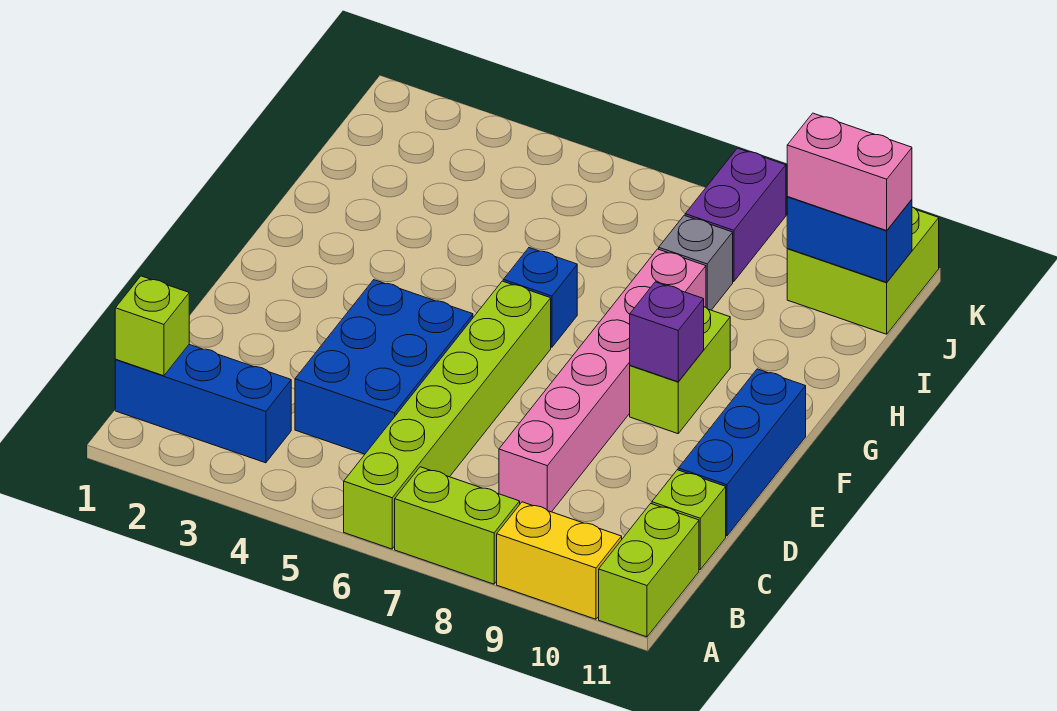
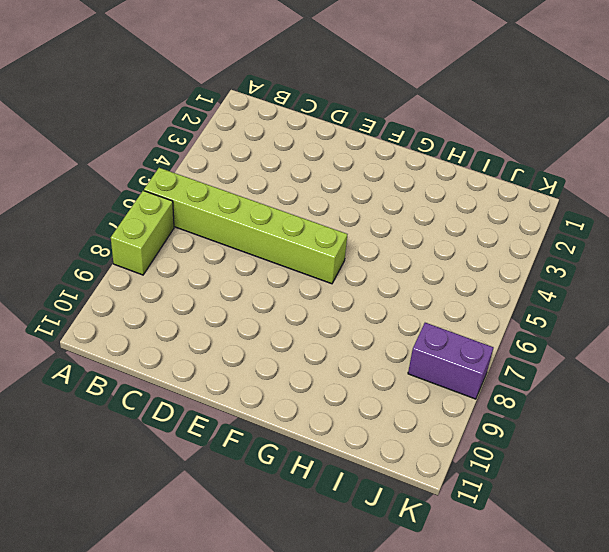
none -> yellow brick A9:A10 level 1
none -> lime brick A11:B11 level 1
none -> blue brick B1:B3 level 1

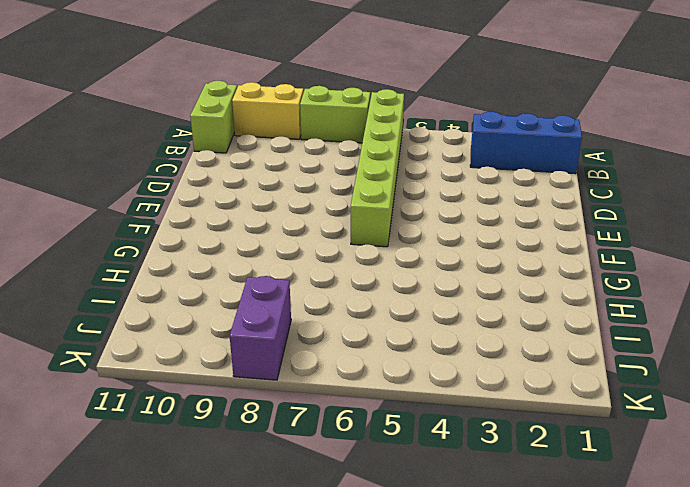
none -> blue brick C4:E5 level 1
none -> pink brick C8:H8 level 1
none -> lime brick C11 level 1

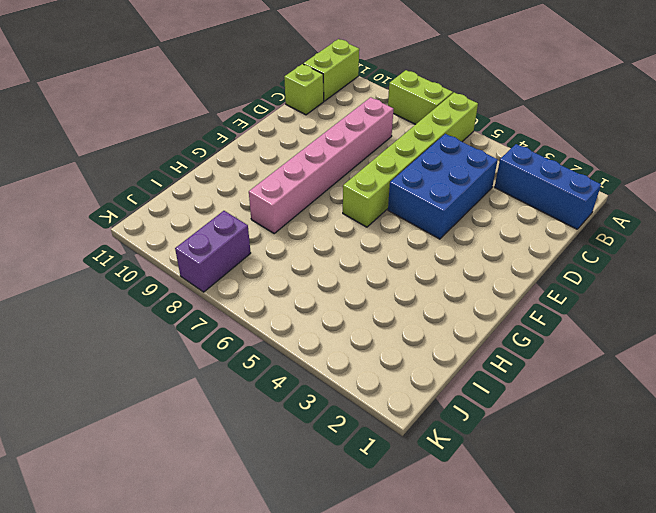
none -> yellow brick A9:A10 level 1
none -> blue brick D11:F11 level 1
none -> lime brick F9:G9 level 1

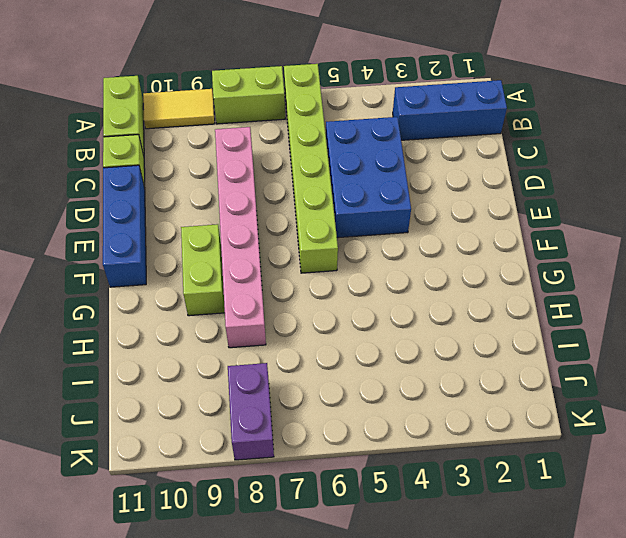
yellow tile A9:A10 level 1 -> yellow brick A9:A10 level 1
none -> blue brick G6 level 1
none -> grey brick I8 level 1
none -> lime brick J10:K11 level 1

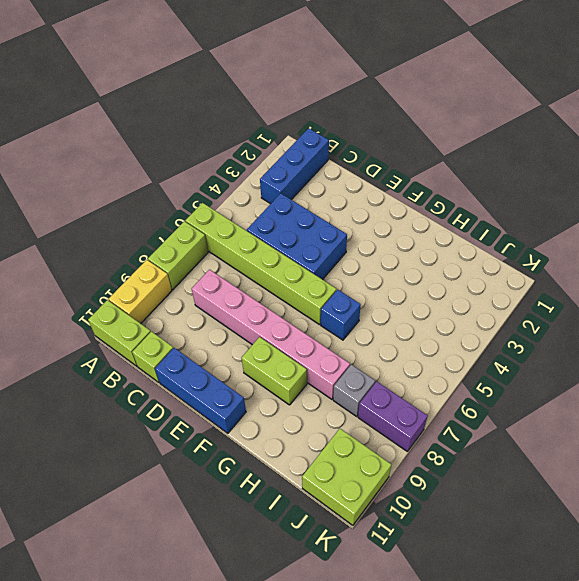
none -> lime brick B1 level 2
none -> purple brick F9 level 2
none -> blue brick J10:J11 level 2

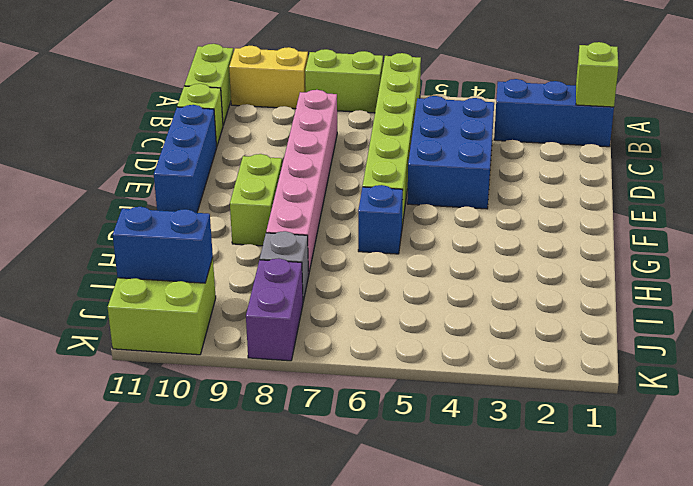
none -> purple brick F9 level 2
none -> pink brick J10:J11 level 3

